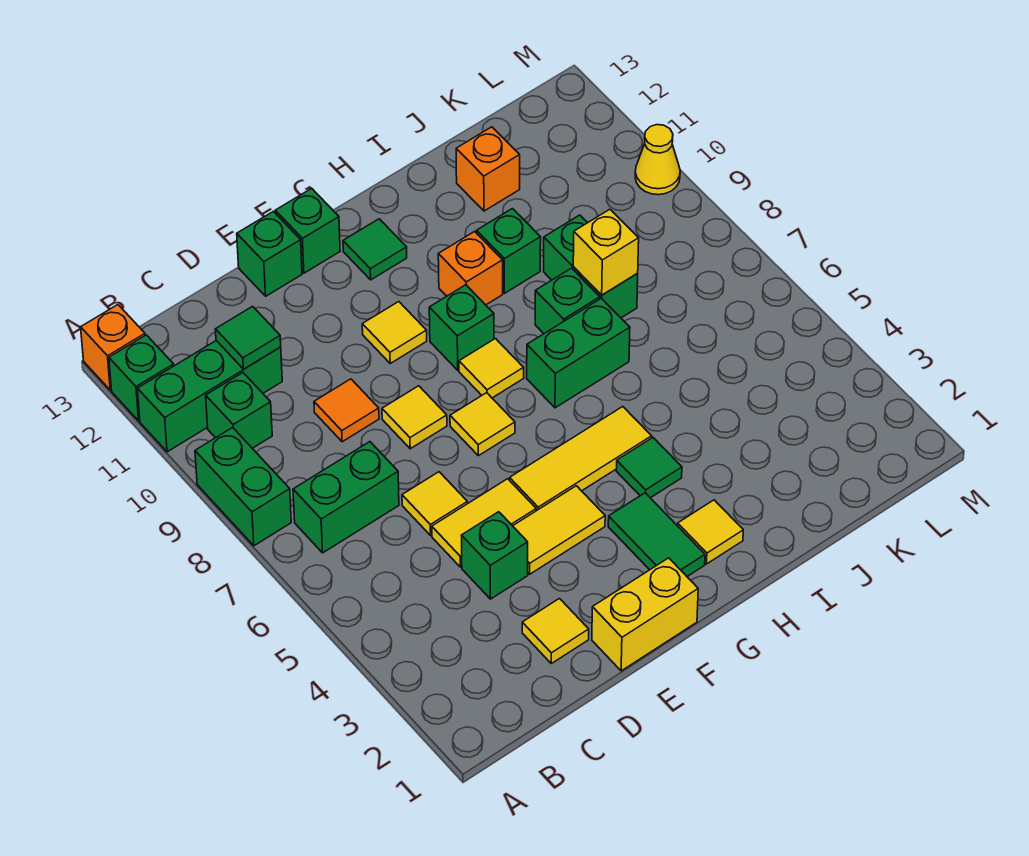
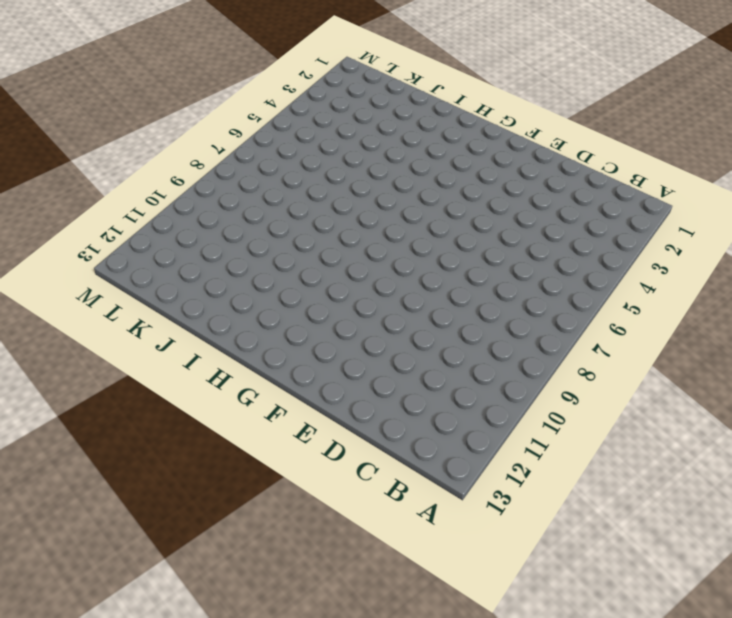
none -> green brick A8:A9 level 1
none -> green brick A11:C11 level 1
none -> green brick A12 level 1
none -> orange brick A13 level 1

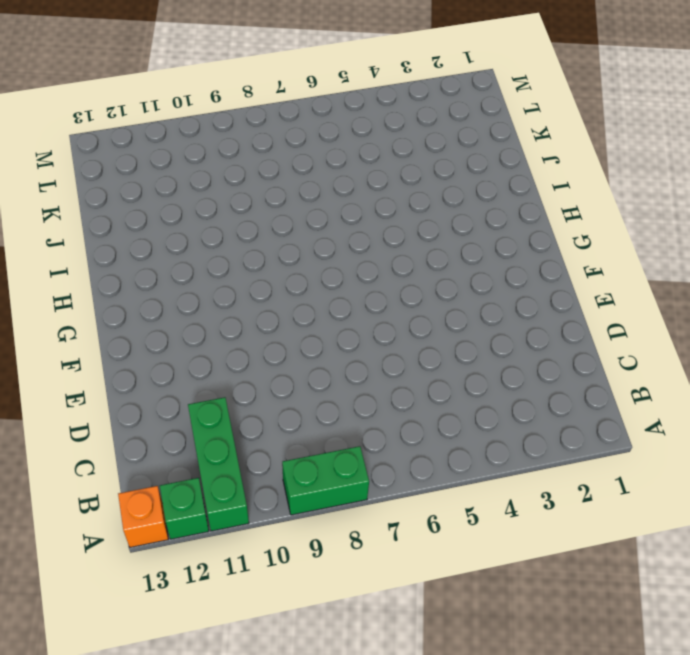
none -> green brick B7:C7 level 1
none -> green brick B10 level 1
none -> yellow tile D2 level 1
none -> green brick D4 level 1

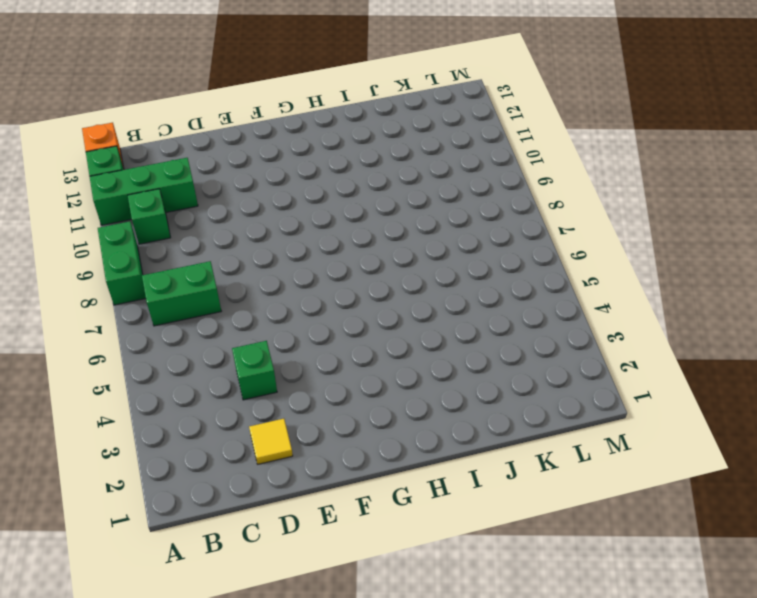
none -> yellow tile D5:E5 level 1
none -> yellow tile D6 level 1
none -> orange tile D9 level 1
none -> yellow brick E1:F1 level 1

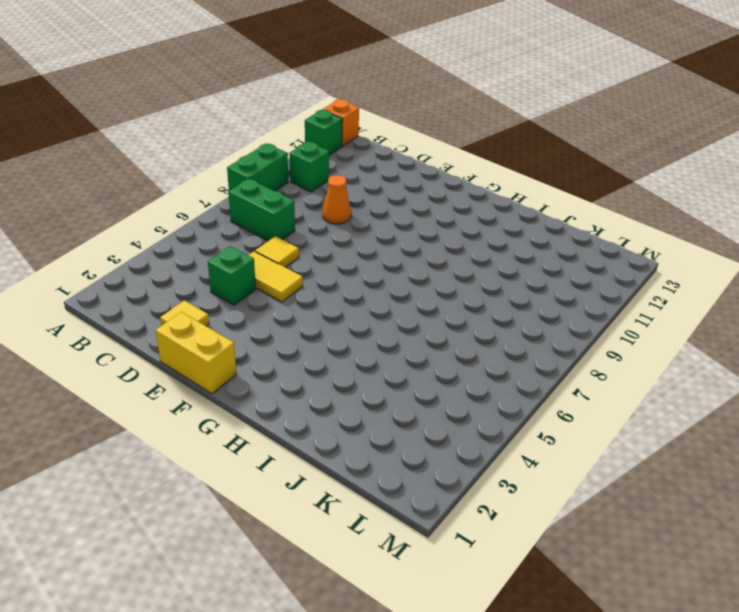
orange cone D9 level 1 -> orange tile D9 level 1
none -> green brick A11:C11 level 1
none -> yellow tile E4:F4 level 1
none -> yellow tile E8 level 1
none -> green brick E13 level 1

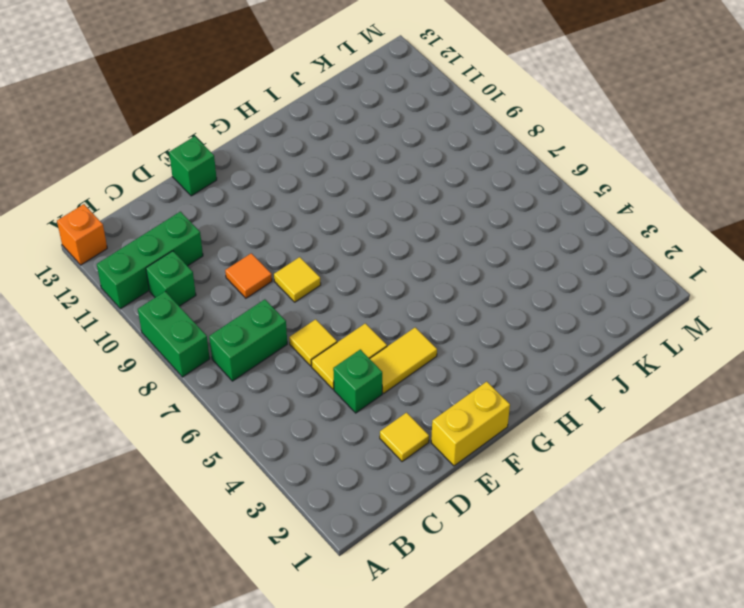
none -> green brick A12 level 1
none -> yellow tile F5:H5 level 1
none -> yellow tile F7 level 1
none -> yellow tile F10 level 1

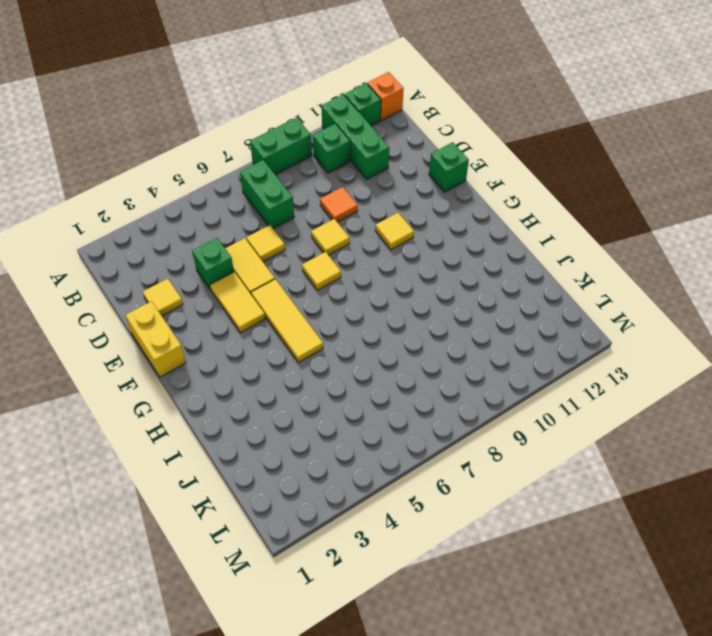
none -> green brick F13 level 1
none -> green tile G2:G3 level 1
none -> yellow tile G8 level 1
none -> green brick G9 level 1

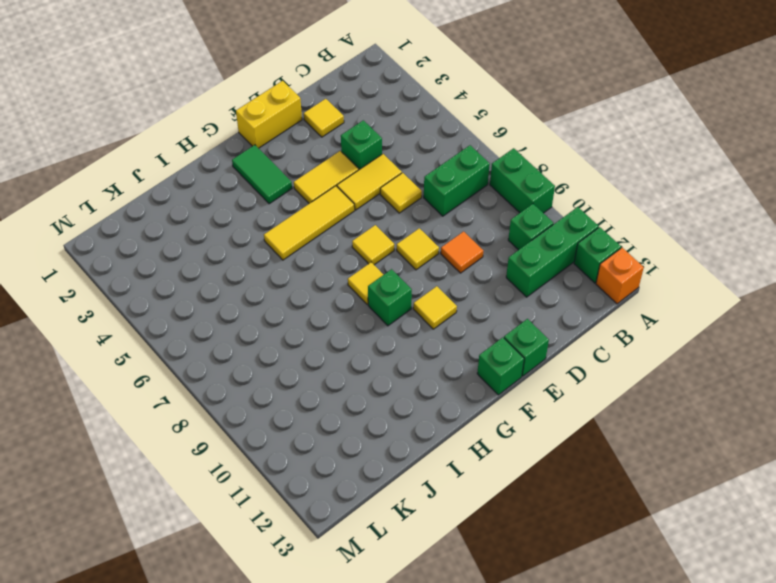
none -> green tile G12 level 1
none -> yellow tile H2 level 1
none -> green tile H4 level 1
none -> green brick H7:I7 level 1

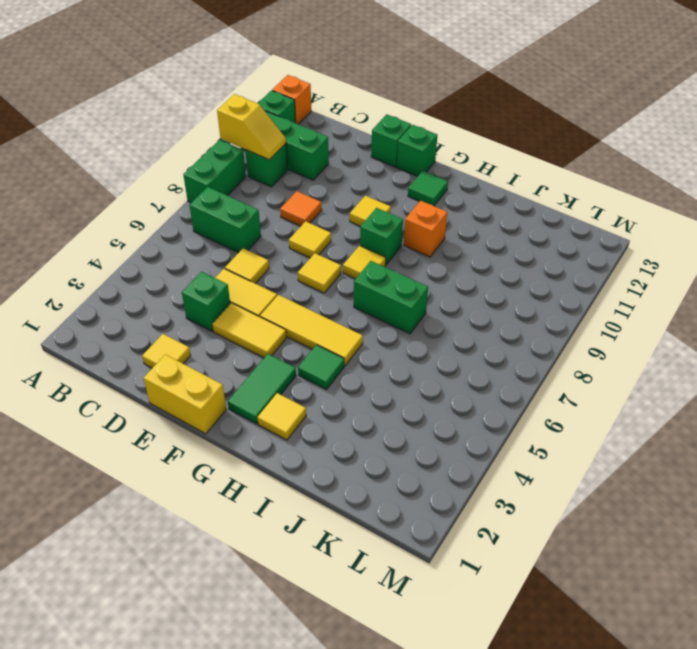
yellow slope A10:B10 level 2 top A -> none
none -> green brick I8 level 1
none -> green brick I10 level 1
none -> green brick J8:J9 level 1
none -> orange brick J12 level 1

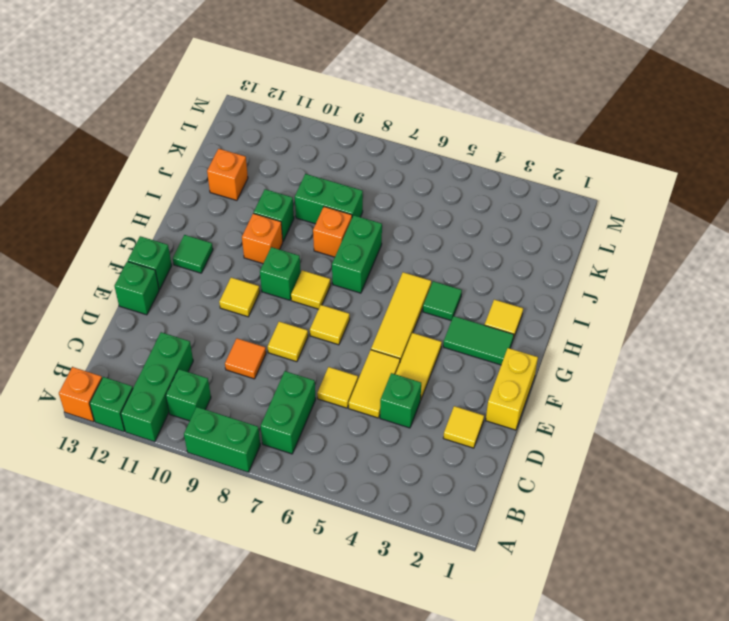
orange brick I8 level 1 -> green brick I8 level 1
none -> yellow cone M10 level 1
none -> green tile C11 level 2
none -> yellow brick J8 level 2

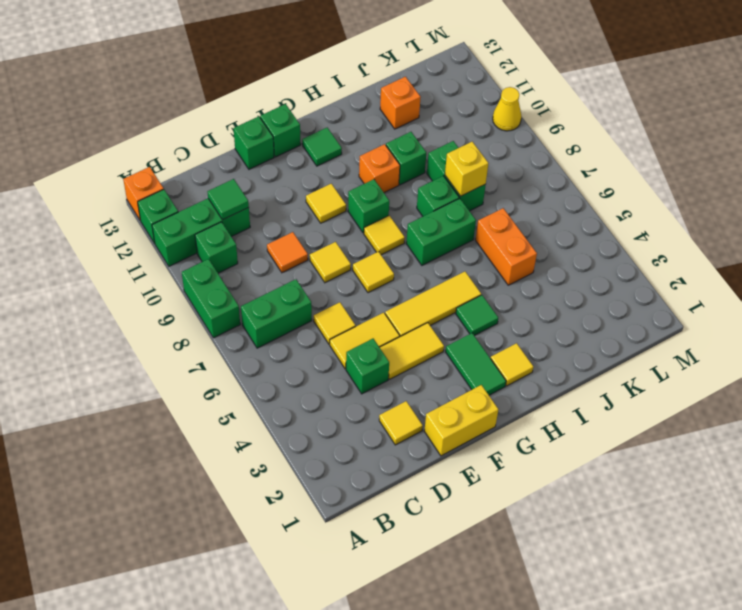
orange brick J5:J6 level 1 -> none

